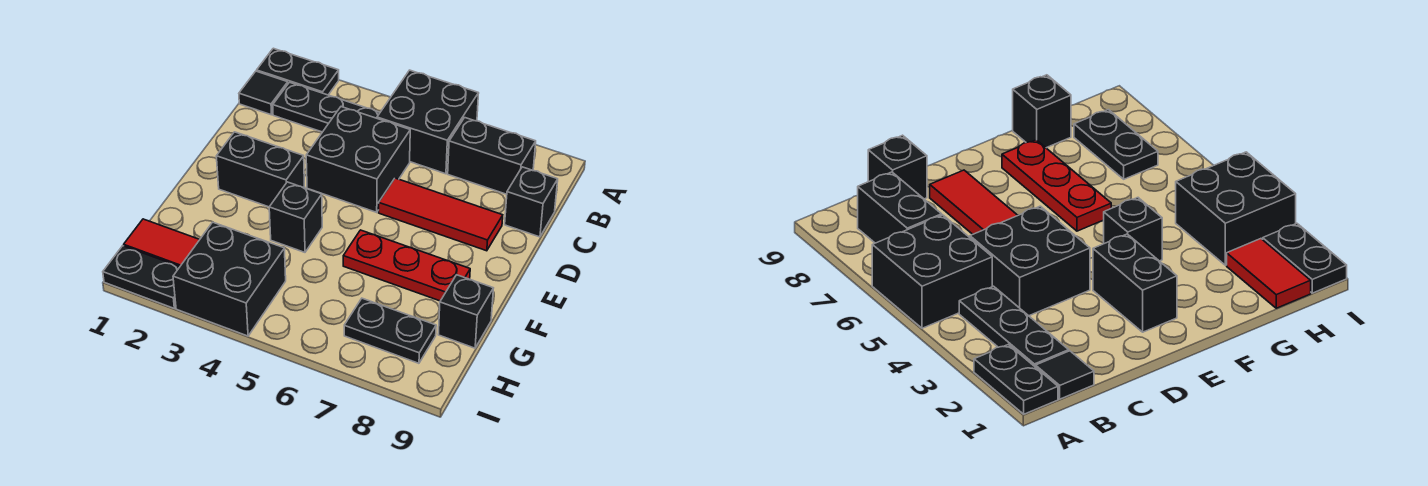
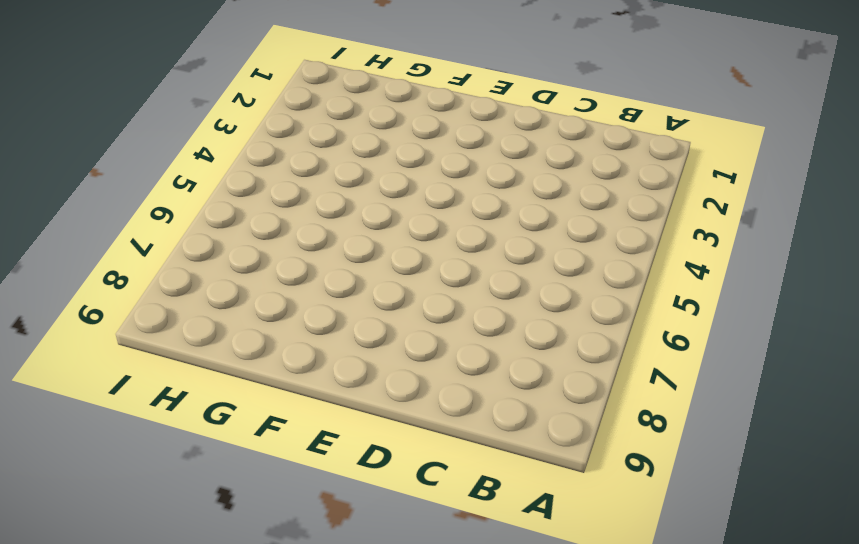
none -> black plate A1:A2 level 1
none -> black brick A5:B6 level 1
none -> black tile B1 level 1

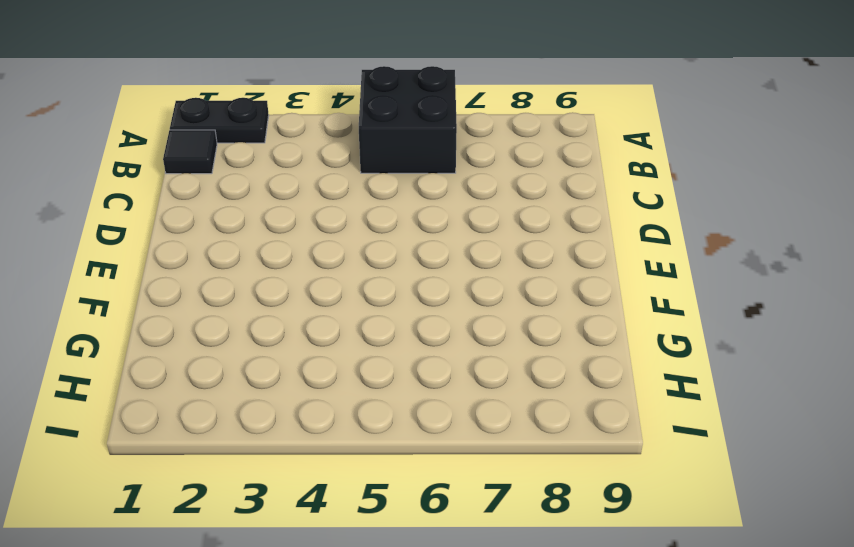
none -> black plate B2:B4 level 1
none -> black brick B7:B8 level 1
none -> black brick C4:D5 level 1

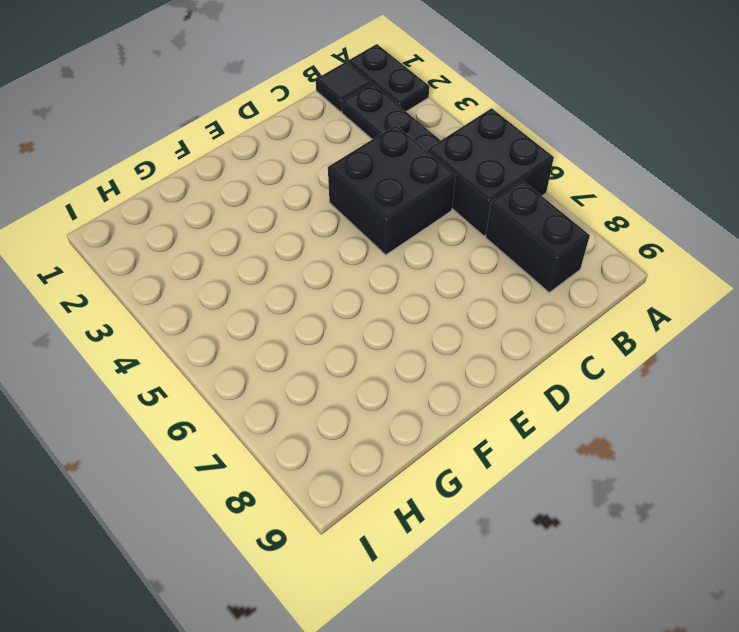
none -> black brick C9 level 1
none -> red tile D6:D8 level 1
none -> black brick E2:E3 level 1

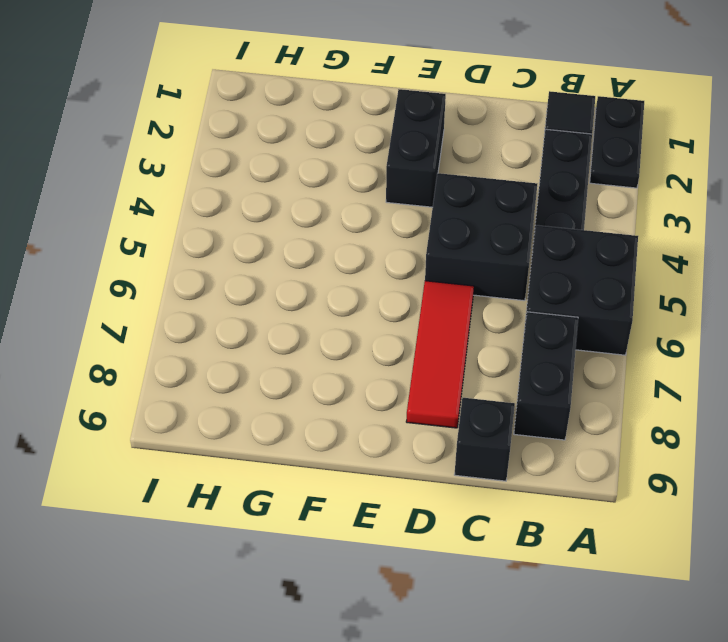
none -> black brick F4 level 1
none -> red plate F6:F8 level 1
none -> black brick G9 level 1

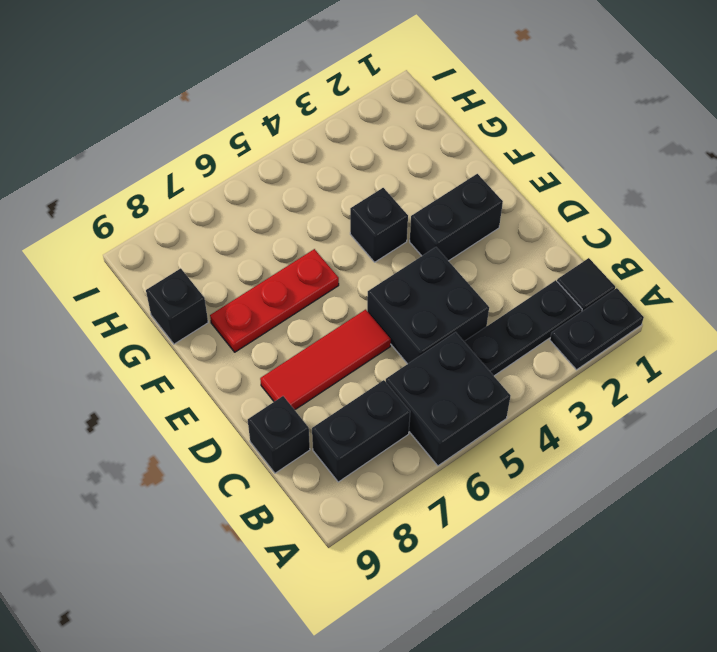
none -> red tile H1:H2 level 1
none -> black brick H3:I4 level 1
none -> black plate H7:H8 level 1

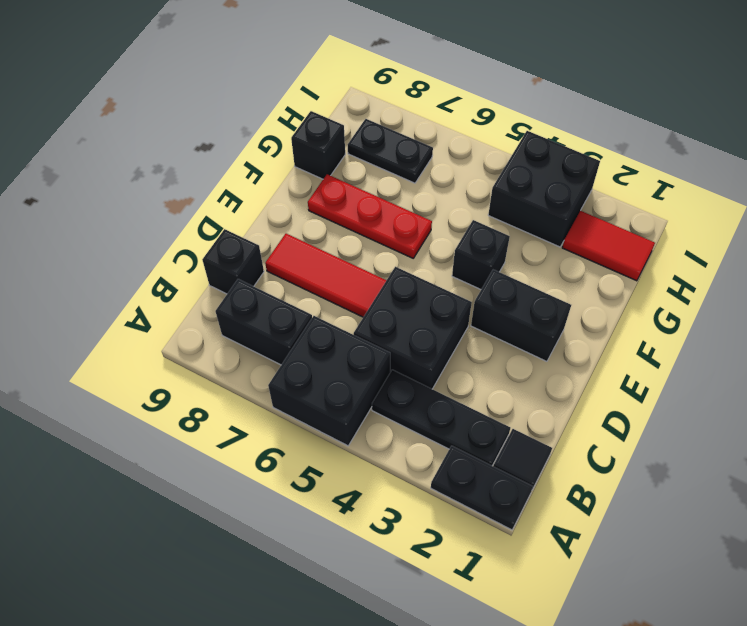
none -> black plate I1:I2 level 1

